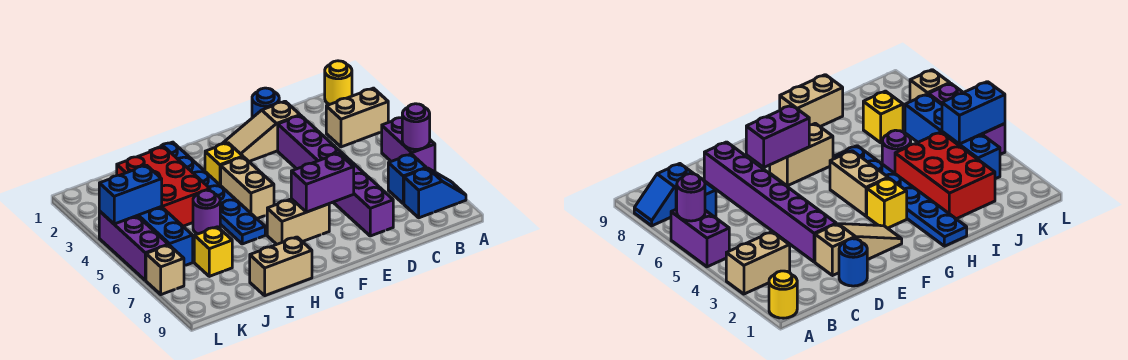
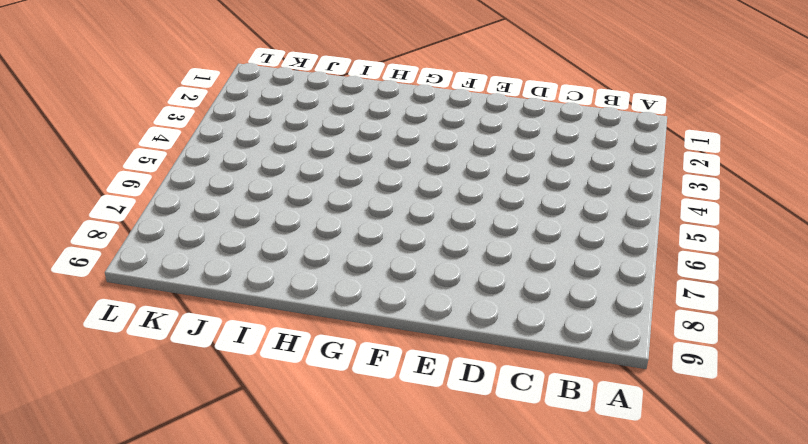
none -> yellow round brick A1 level 1
none -> tan brick A3:B3 level 1
none -> purple brick A5:A6 level 1

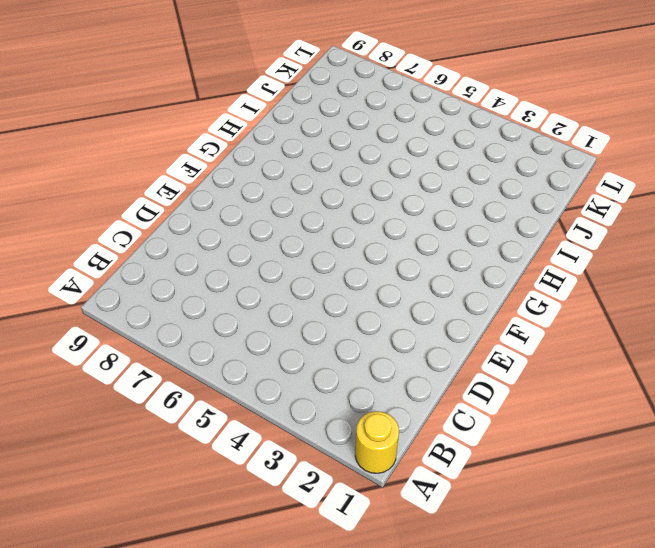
none -> tan brick A3:B3 level 1
none -> purple brick A5:A6 level 1
none -> blue slope A8:B8 level 1 top B

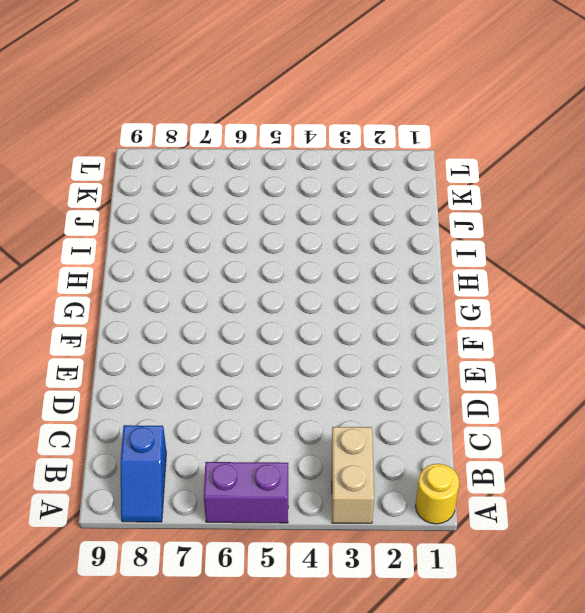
none -> blue brick B7 level 1
none -> blue round brick D1 level 1
none -> tan slope D2:F2 level 1 top D

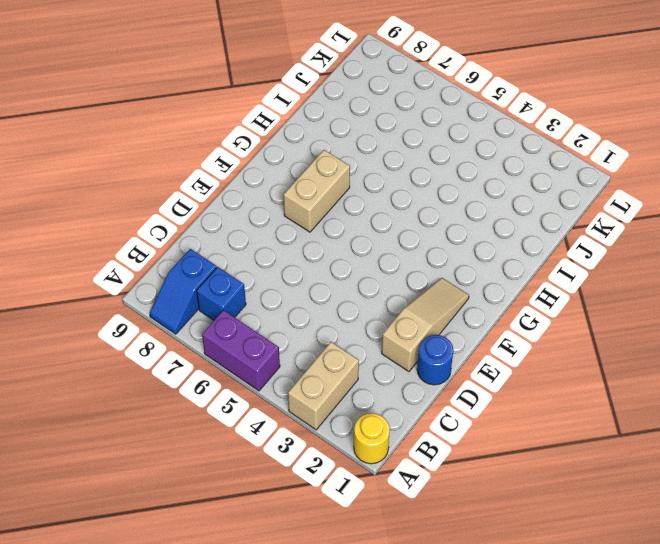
none -> purple brick D3:D8 level 1
none -> yellow brick G3 level 1
none -> tan brick G4:G5 level 1

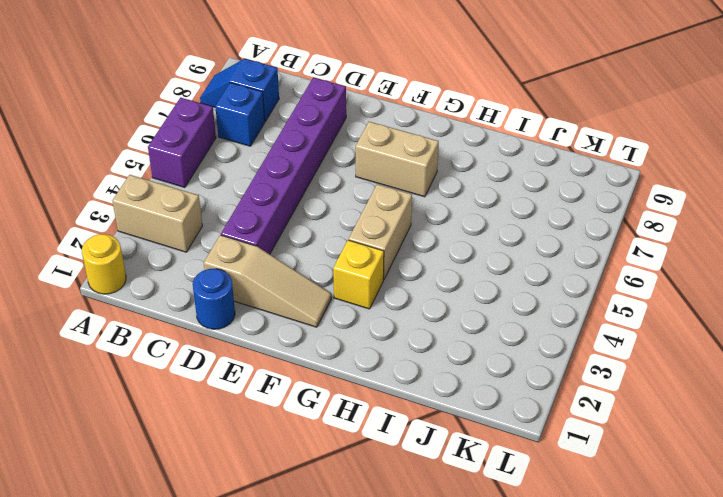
none -> blue plate H1:H6 level 1
none -> tan brick H9:I9 level 1
none -> red brick I2:J4 level 1

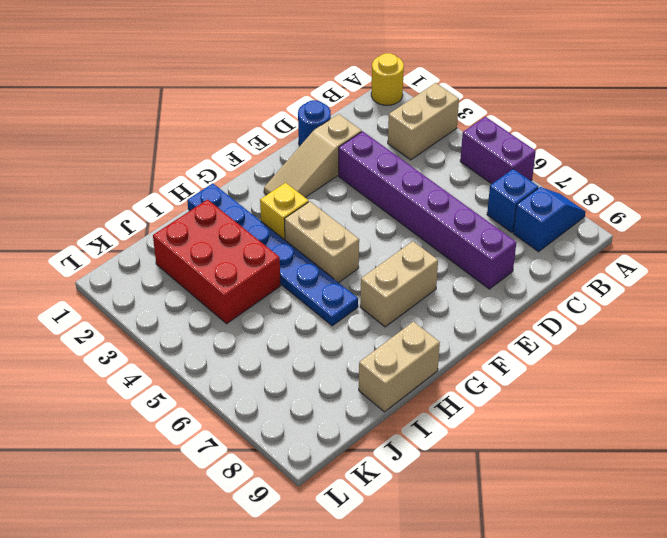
none -> purple round brick I5 level 1
none -> yellow brick J7 level 1
none -> blue brick K3:K6 level 1

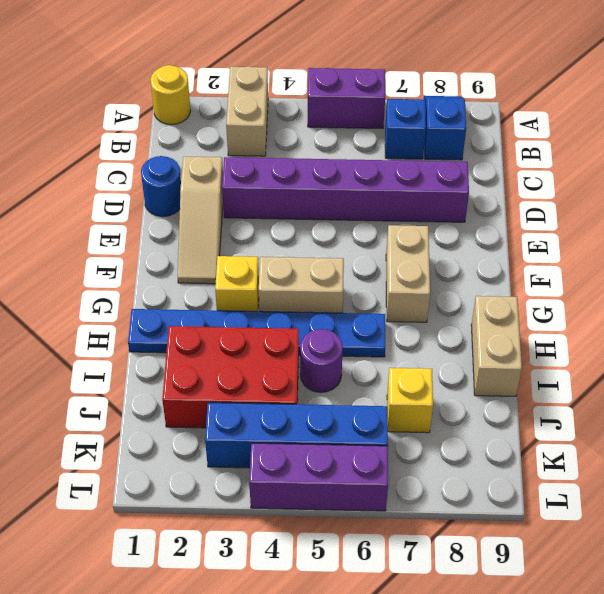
none -> tan brick L7 level 1
none -> purple round brick A6 level 2
none -> purple brick E7:F7 level 2

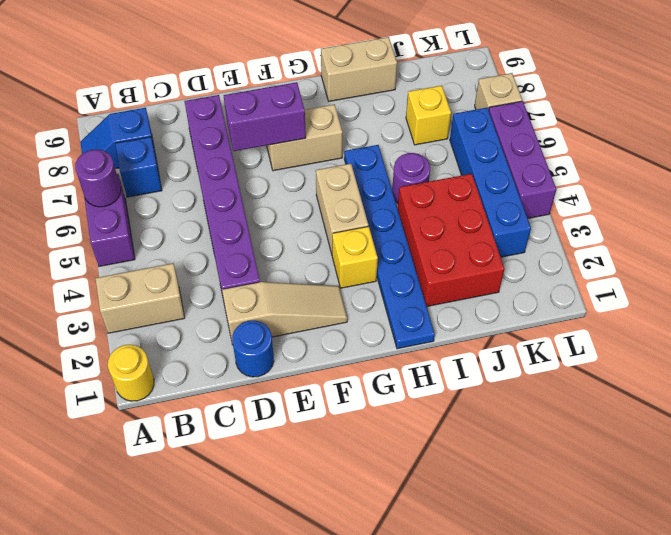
none -> blue brick K4:L4 level 2

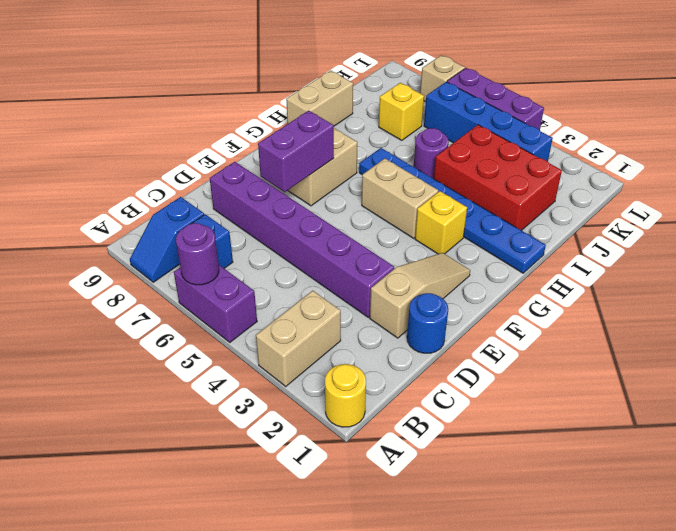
none -> blue brick K4:L4 level 2

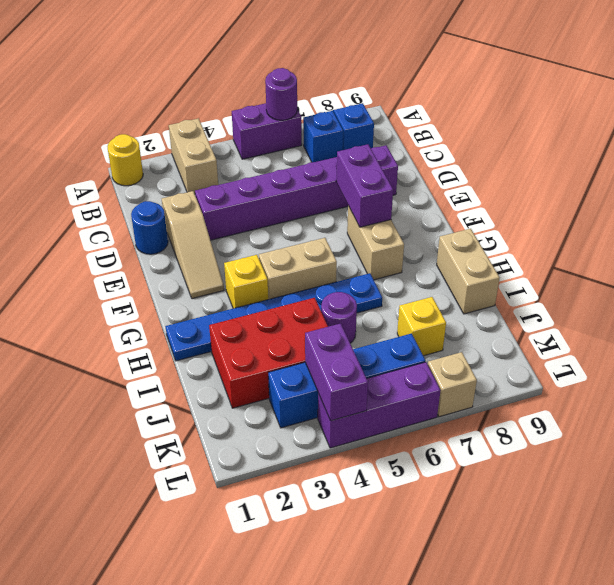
purple brick K4:L4 level 2 -> blue brick K4:L4 level 2

